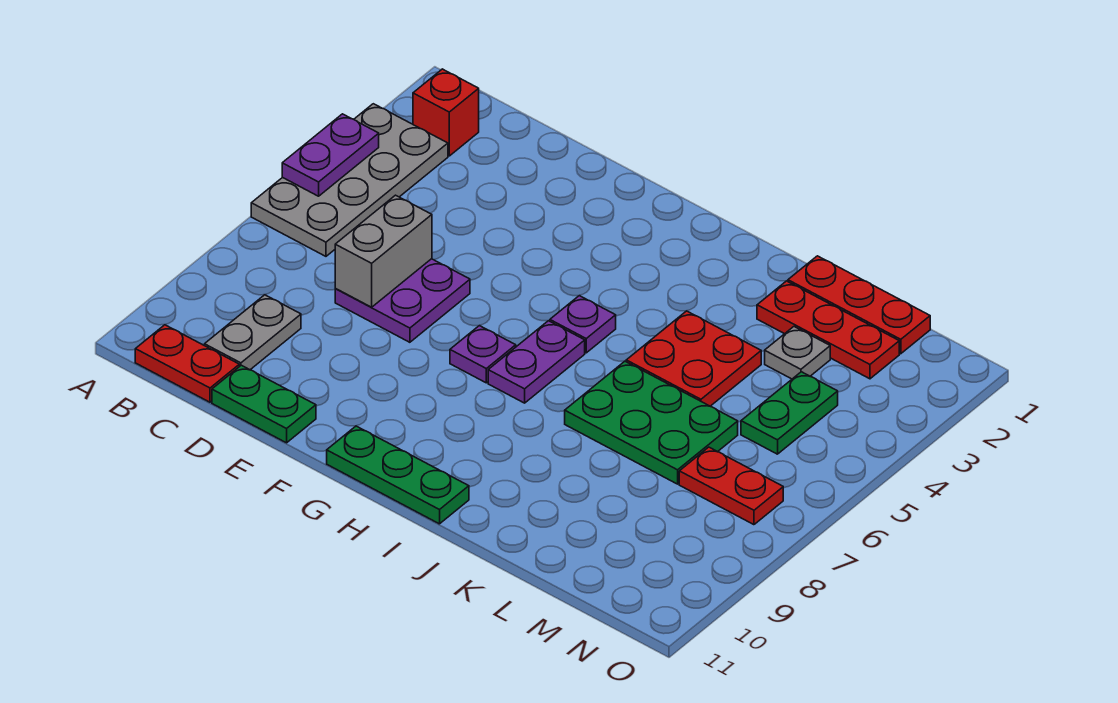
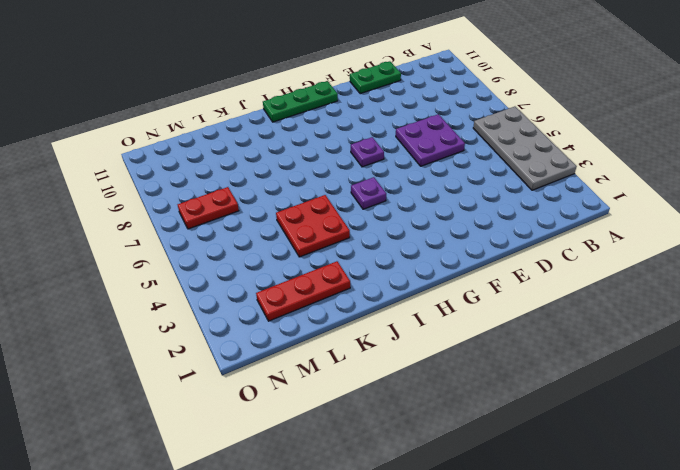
none -> red brick B2 level 1
none -> red plate B11:C11 level 1
none -> grey plate C9:C10 level 1

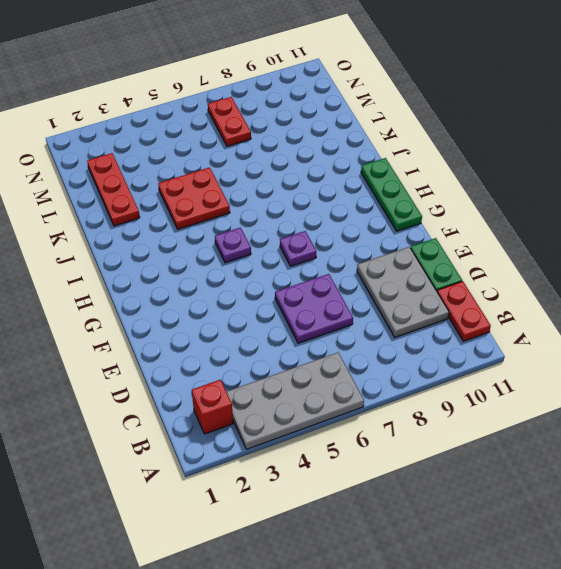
grey plate C9:E10 level 1 -> grey plate C9:C10 level 1
none -> purple plate H6:H7 level 1
none -> green plate J6:L7 level 1
none -> red plate K1:M1 level 1

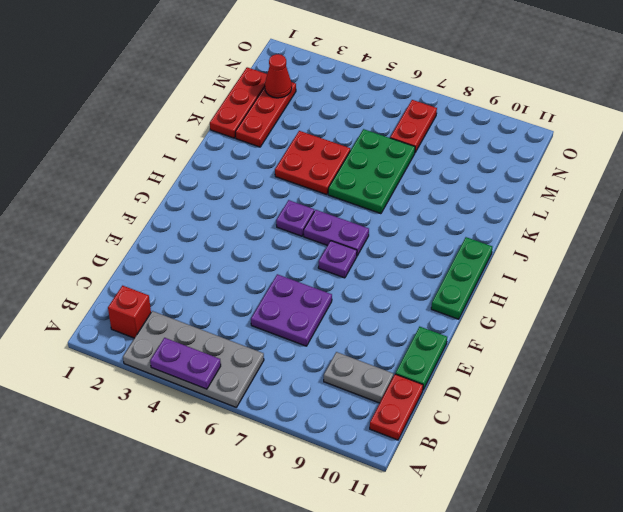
red cone M2 level 2 -> none
none -> grey plate L3 level 1
none -> green plate M4:M5 level 1
none -> grey brick D6:D7 level 2

